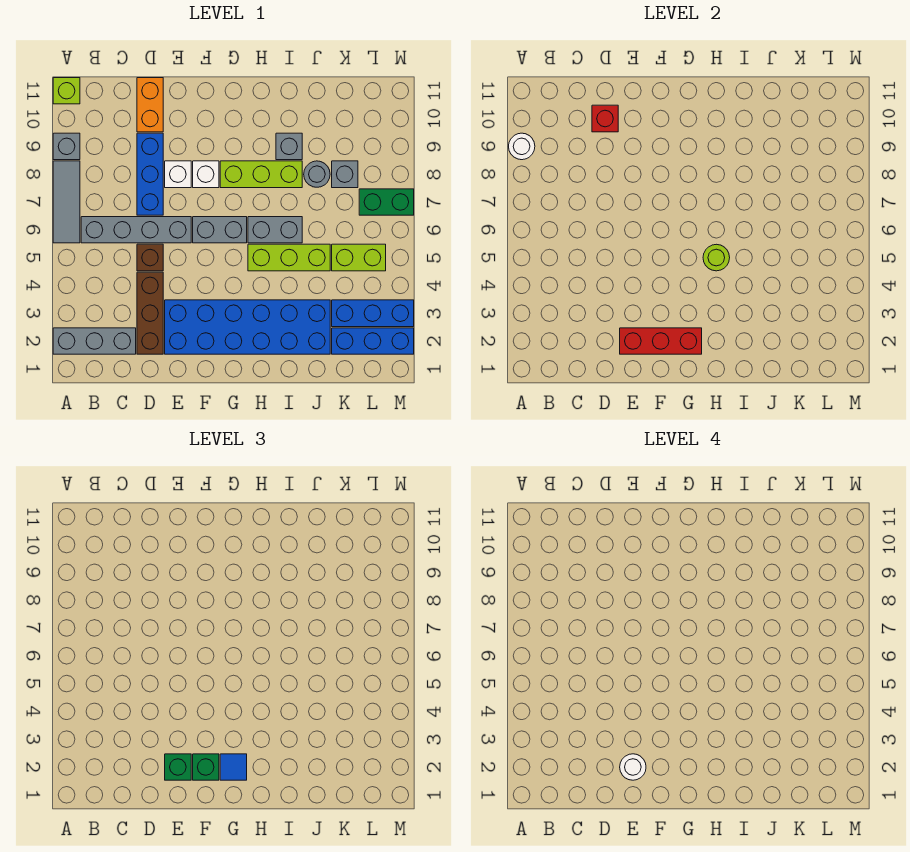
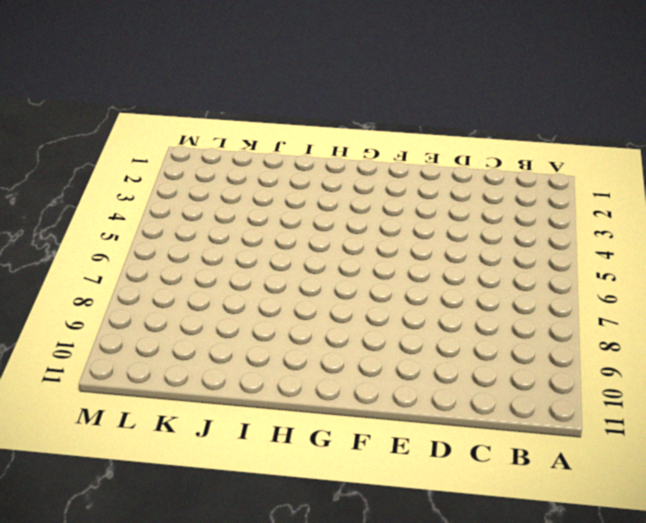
none -> grey brick A2:C2 level 1
none -> grey tile A6:A8 level 1
none -> grey brick A9 level 1
none -> lime brick A11 level 1

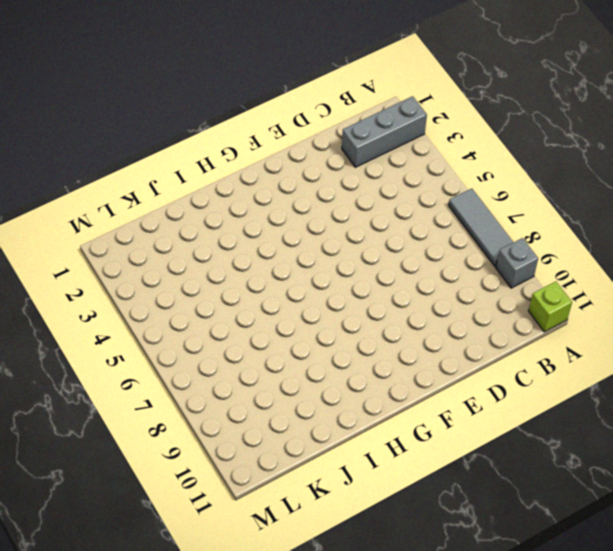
none -> grey brick B6:E6 level 1
none -> brown brick D2:D4 level 1
none -> brown brick D5 level 1
none -> blue brick D7:D9 level 1

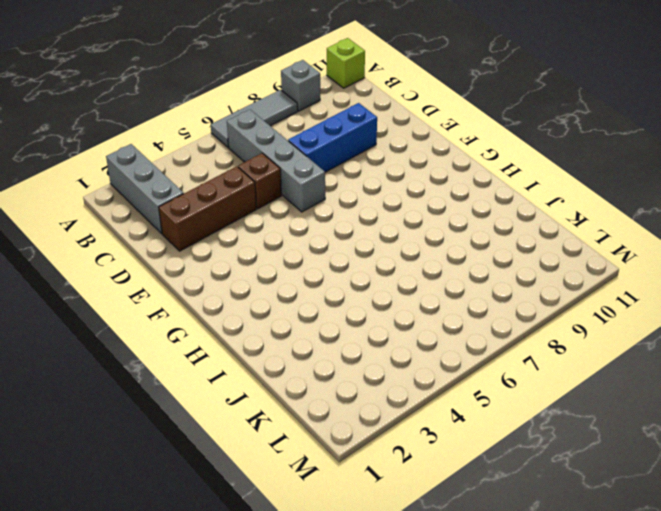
none -> orange brick D10:D11 level 1
none -> blue brick E2:J3 level 1
none -> white brick E8 level 1
none -> grey brick F6:G6 level 1

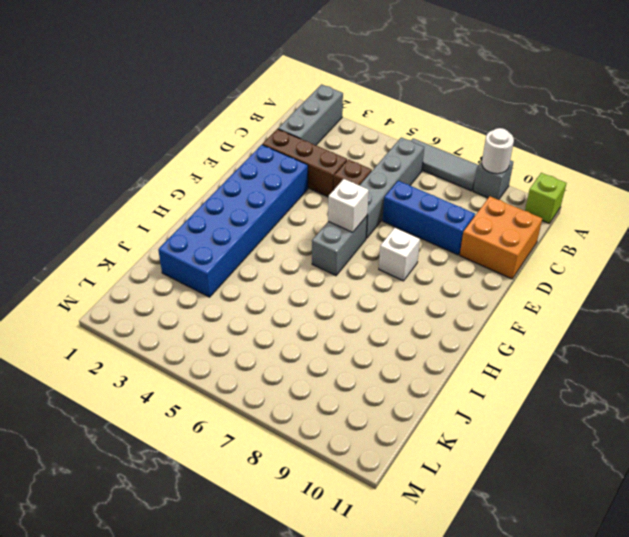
orange brick C10:D11 level 1 -> orange brick D10:D11 level 1
white brick F6 level 2 -> white brick E8 level 1
none -> lime brick G8:I8 level 1
none -> lime brick H5:J5 level 1
none -> grey brick H6:I6 level 1
none -> grey brick I9 level 1

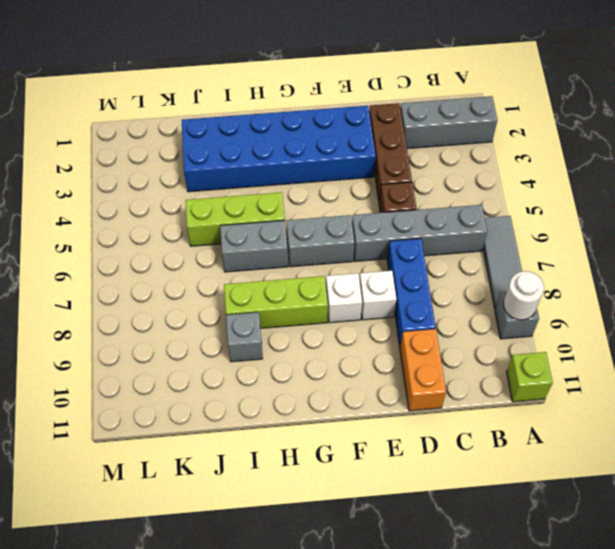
none -> grey round brick J8 level 1
none -> blue brick K2:M2 level 1
none -> blue brick K3:M3 level 1
none -> lime brick K5:L5 level 1

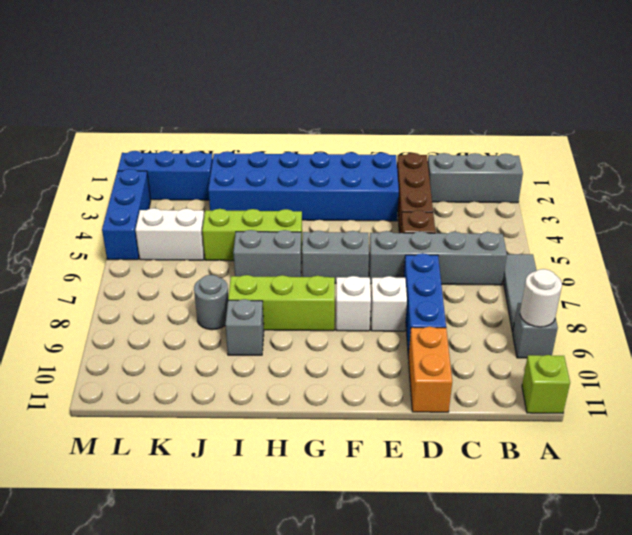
white brick K5:L5 level 1 -> lime brick K5:L5 level 1
blue brick M3:M5 level 1 -> blue brick K3:M3 level 1
none -> grey brick K8 level 1
none -> green brick L7:M7 level 1
none -> red brick D10 level 2
none -> red brick E2:G2 level 2

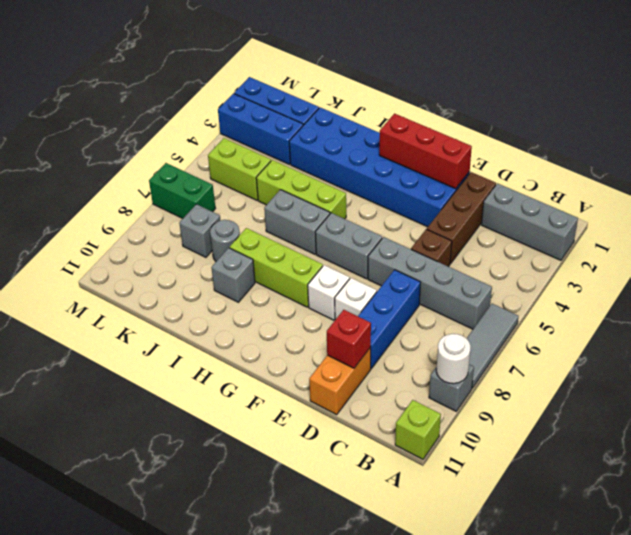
none -> lime round brick H5 level 2
none -> green brick E2 level 3
none -> green brick F2 level 3
none -> blue tile G2 level 3

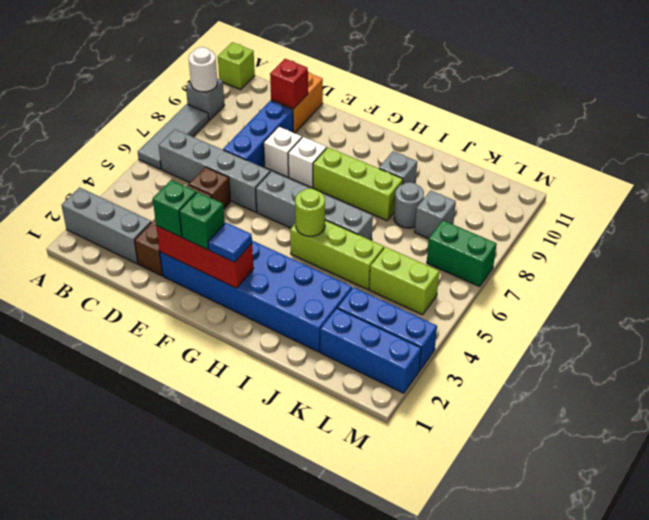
none -> white round brick E2 level 4

